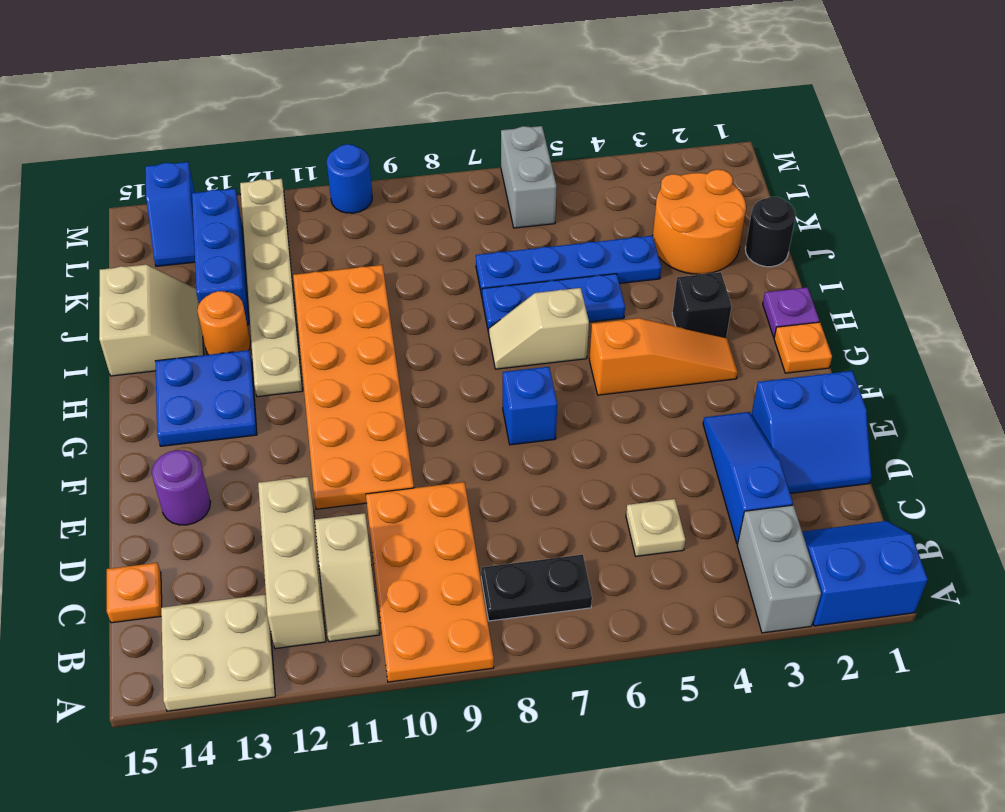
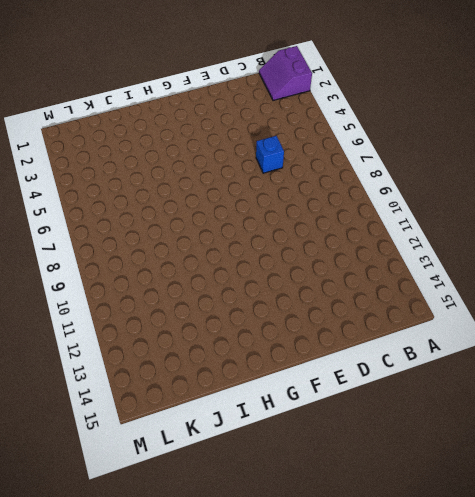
purple slope A1:B2 level 1 top A -> blue slope A1:B2 level 1 top A
blue brick D6 level 1 -> blue brick F7 level 1
none -> grey brick A3:B3 level 1
none -> orange plate A9:D10 level 1
none -> tan plate A13:B14 level 1
none -> black plate B7:B8 level 1

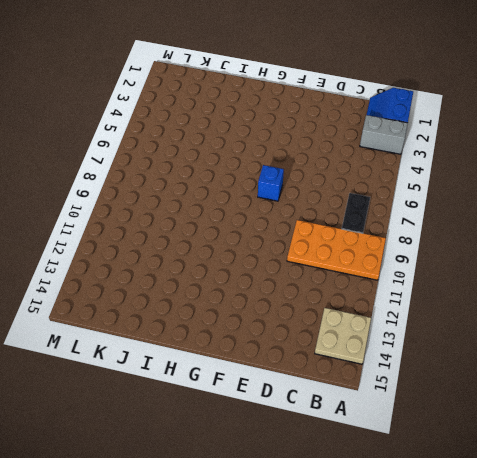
none -> tan slope B11:C11 level 1 top C
none -> tan brick B12:D12 level 1
none -> blue slope C3:E3 level 1 top C
none -> tan plate C5 level 1

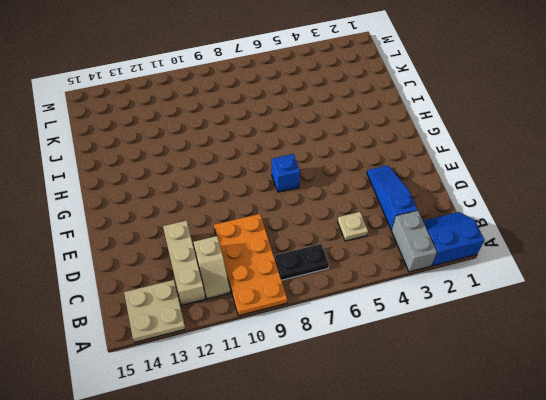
none -> orange plate C15 level 1
none -> blue slope D1:E2 level 1 top E
none -> orange plate E10:J11 level 1
none -> purple round brick E14 level 1

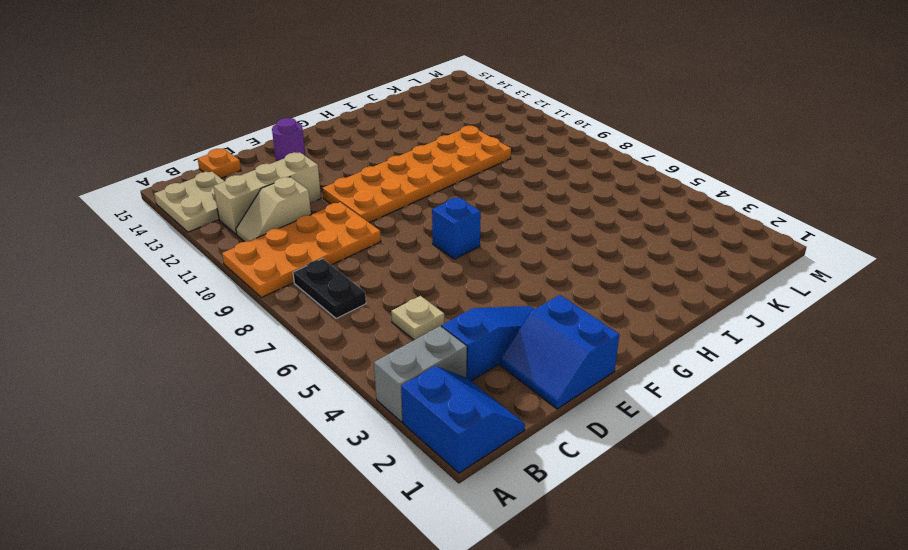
none -> orange plate G1 level 1
none -> orange slope G3:G5 level 1 top 5
none -> blue plate G13:H14 level 1
none -> purple plate H1 level 1

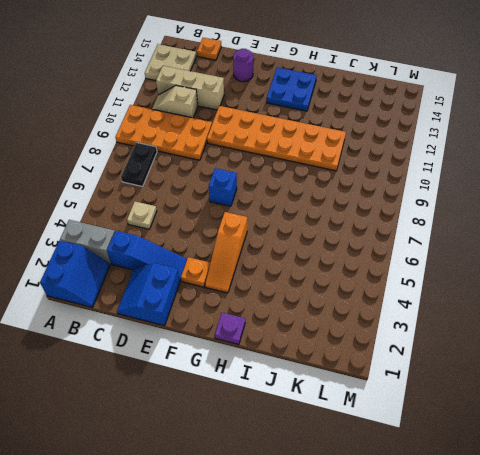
orange plate F3 level 1 -> orange plate G1 level 1
none -> black brick H3 level 1
none -> tan slope H6:H7 level 1 top 6
none -> tan plate H12:M12 level 1
none -> blue plate I5:I7 level 1

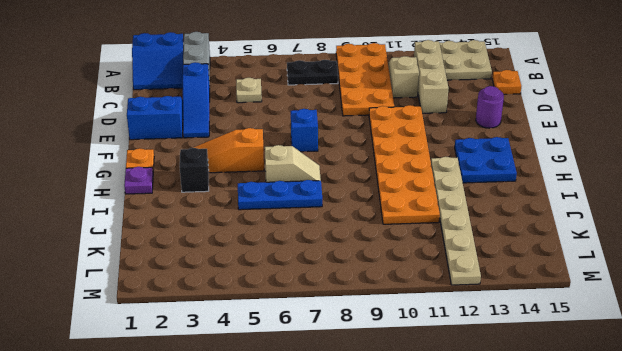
none -> orange round brick I13 level 1
none -> tan slope I14:J15 level 1 top 15
none -> black round brick J1 level 1
none -> orange round brick J2:K3 level 1

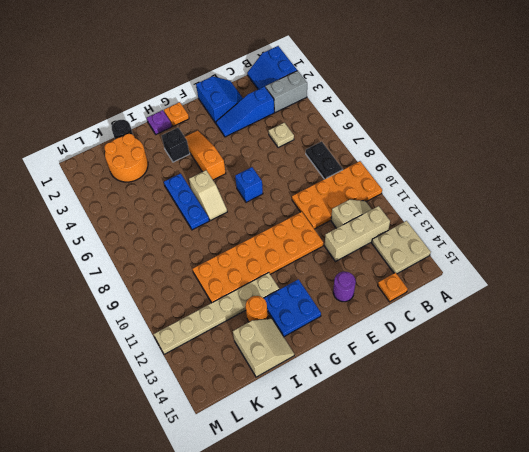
tan slope I14:J15 level 1 top J -> tan slope I14:J15 level 1 top 15
none -> blue plate J4:J7 level 1
none -> blue brick J13:L13 level 1
none -> grey brick L6:M6 level 1
none -> blue slope L14:M14 level 1 top M

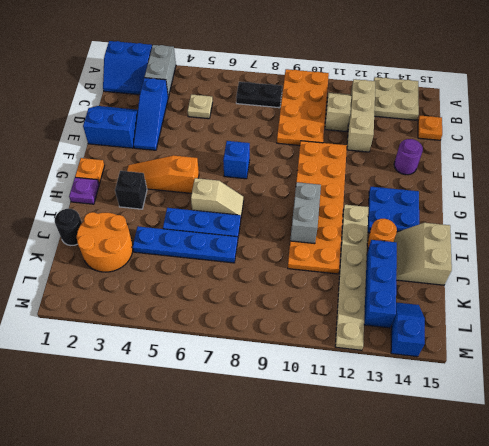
grey brick H10:I10 level 2 -> grey brick L6:M6 level 1
none -> blue round brick M10 level 1

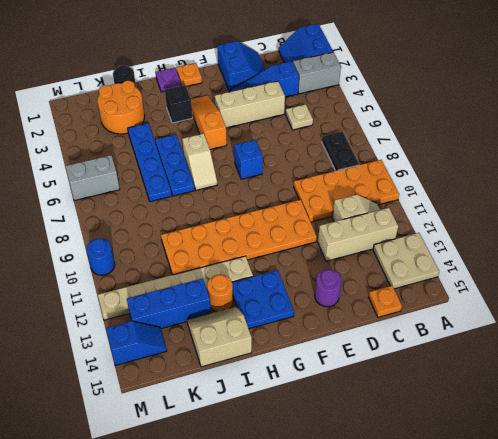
tan brick D4:F4 level 1 -> none

